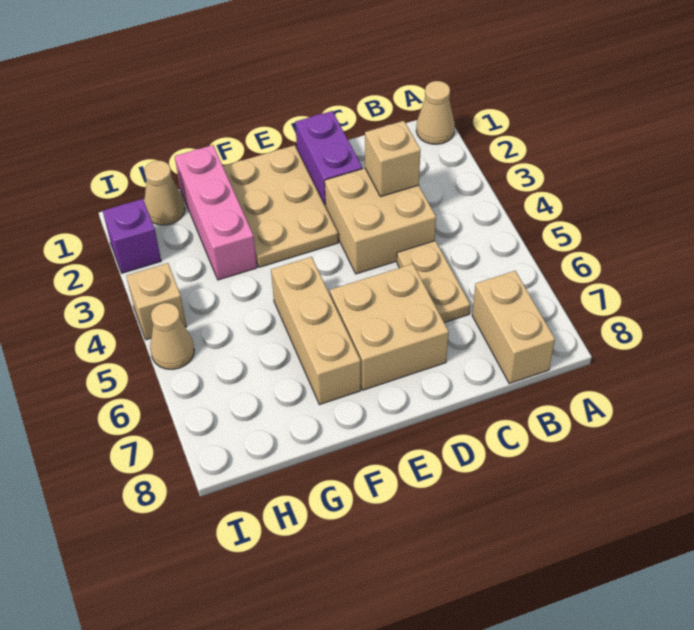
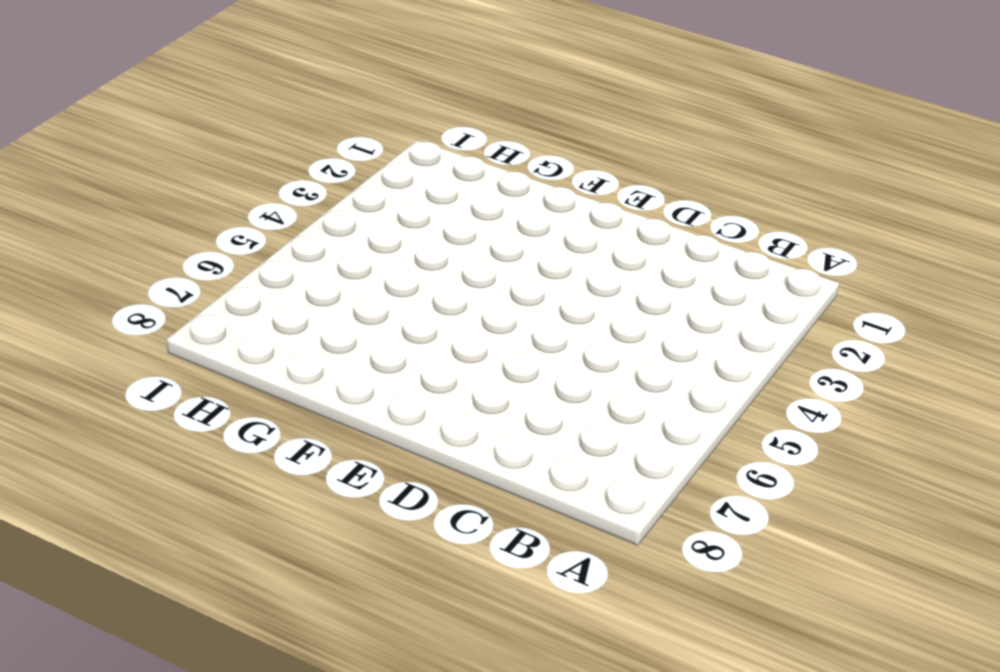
none -> tan cone A1 level 1
none -> tan brick B7:B8 level 1
none -> tan brick C3:D4 level 1

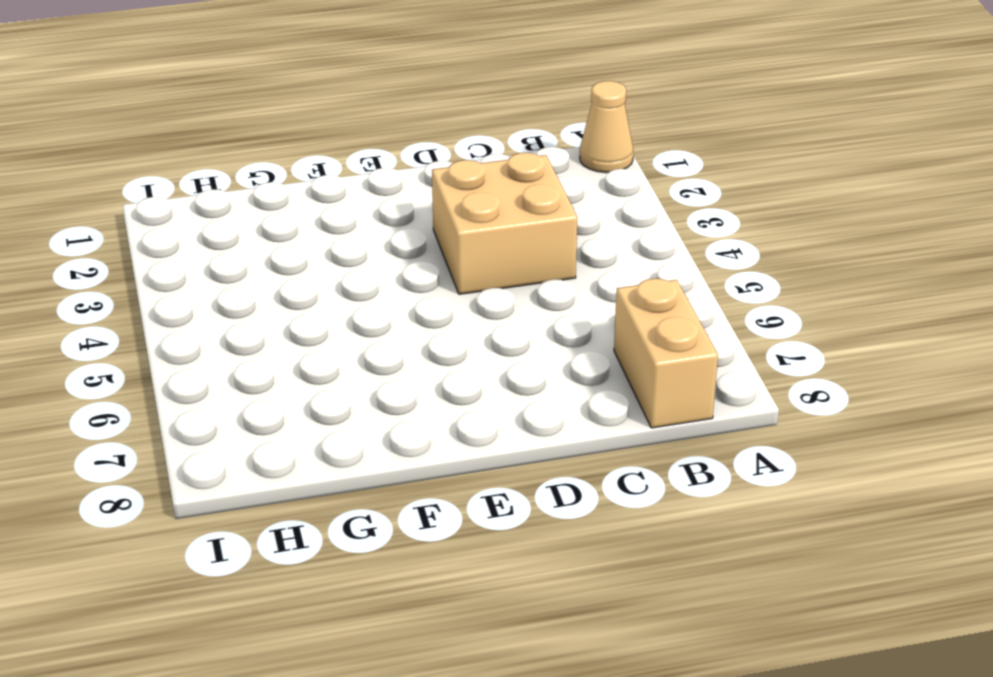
none -> tan plate C5:C6 level 1
none -> purple brick D1:D2 level 1
none -> tan brick D6:E7 level 1

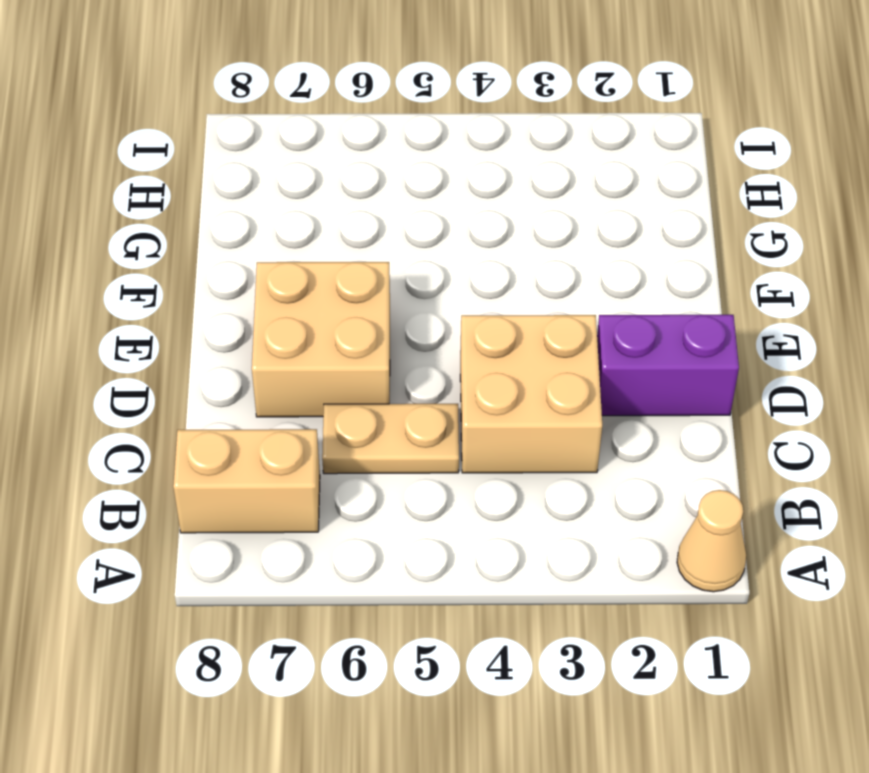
none -> tan plate E1:F3 level 1
none -> tan brick F5:F7 level 1
none -> pink brick G1:G3 level 1

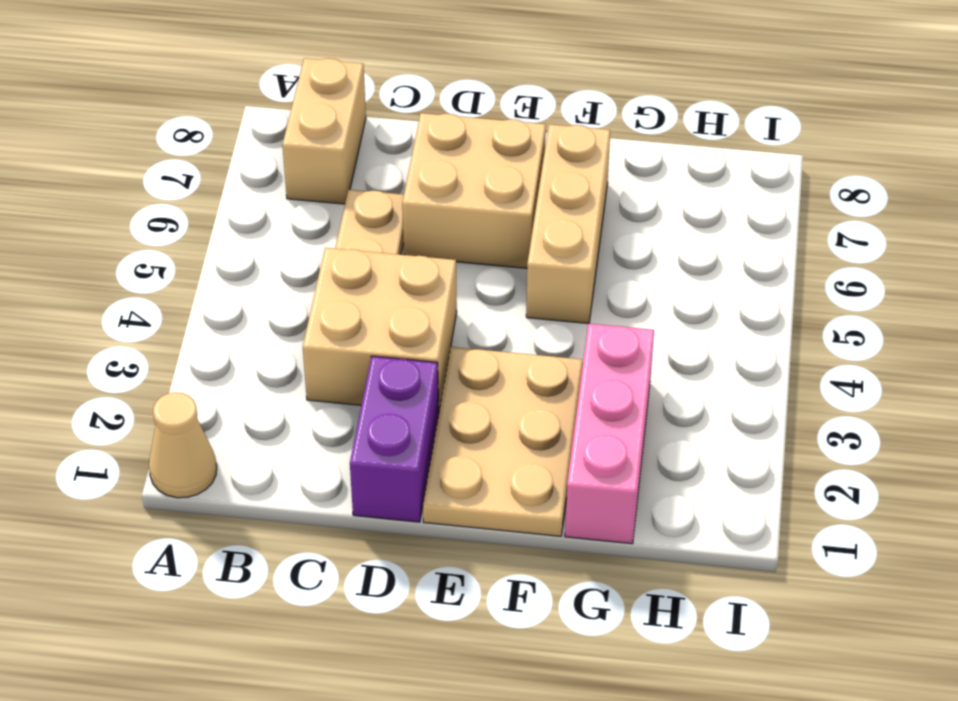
none -> tan cone H1 level 1
none -> purple brick I2 level 1
none -> tan brick I4 level 1

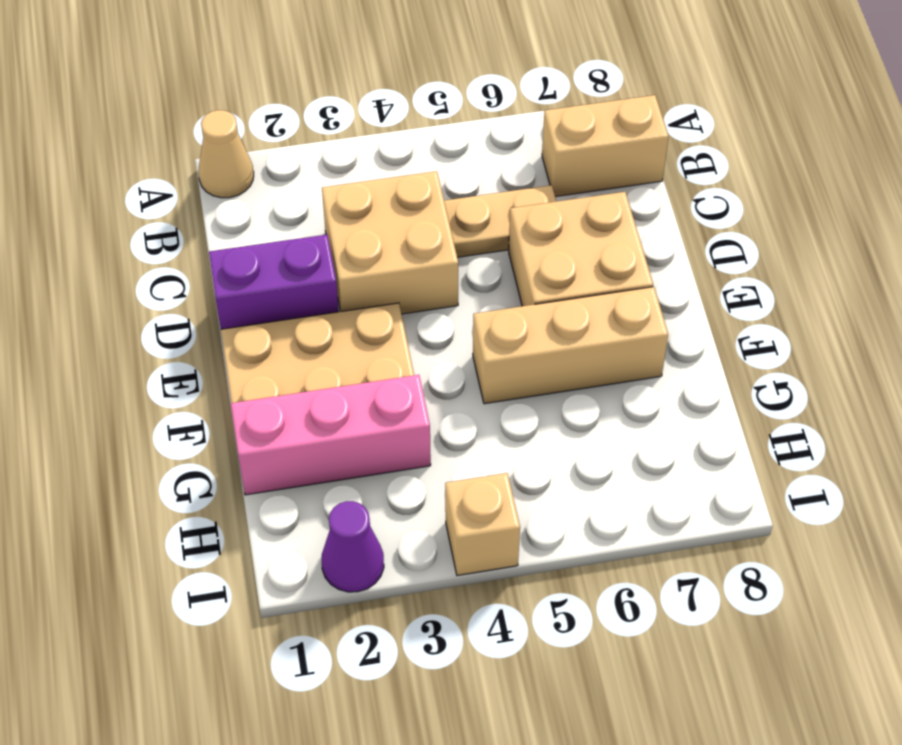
purple cone I2 level 1 -> purple brick I2 level 1
none -> tan cone H1 level 1
none -> tan cone I5 level 1
none -> tan brick C3 level 2

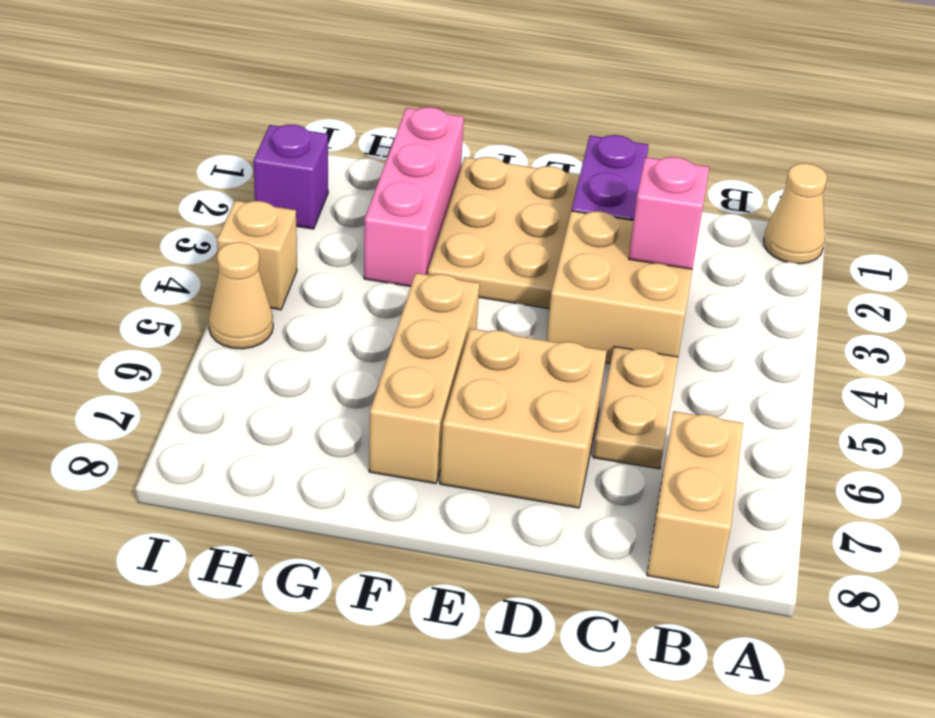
pink brick C3 level 2 -> tan brick C3 level 2
none -> tan cone H1 level 1

